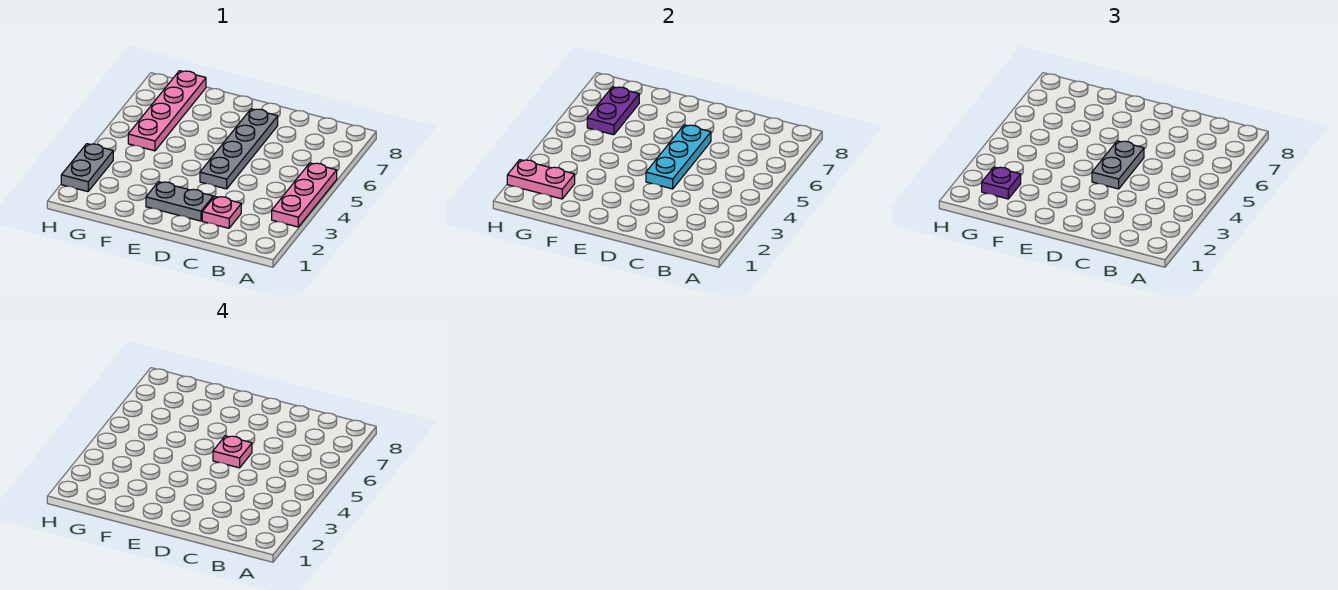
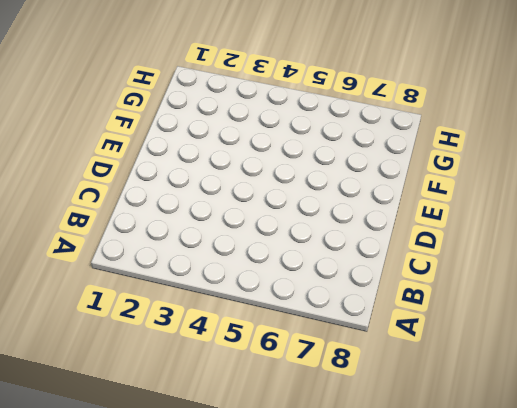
none -> pink plate A3:A5 level 1
none -> pink plate C2 level 1
none -> grey plate D2:E2 level 1

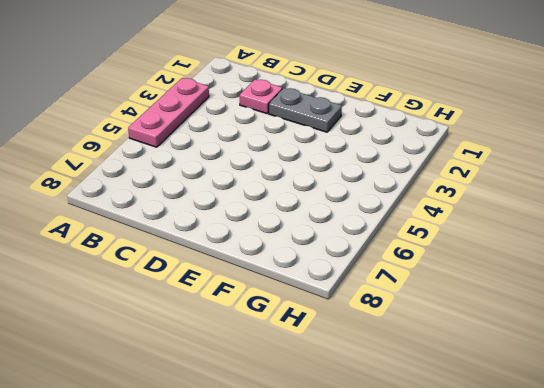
none -> grey plate D4:D7 level 1
none -> pink plate G5:G8 level 1
none -> grey plate H2:H3 level 1

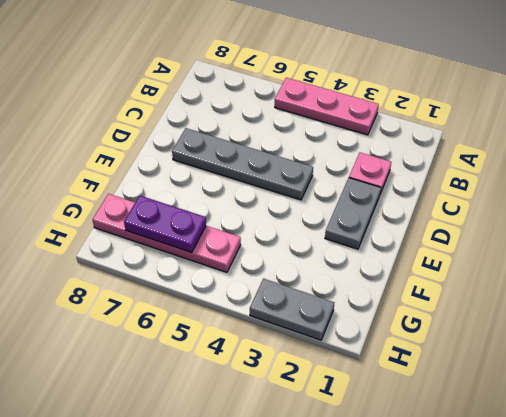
none -> cyan plate D4:D6 level 2
none -> pink plate G2:H2 level 2
none -> grey plate D4:D5 level 3

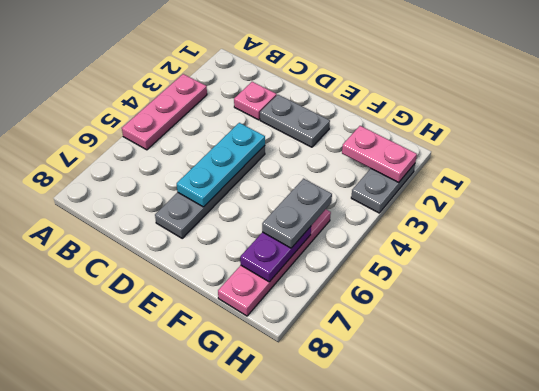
grey plate G5:G6 level 3 -> grey plate D4:D5 level 3
none -> purple plate G2 level 3
none -> pink plate D5 level 4

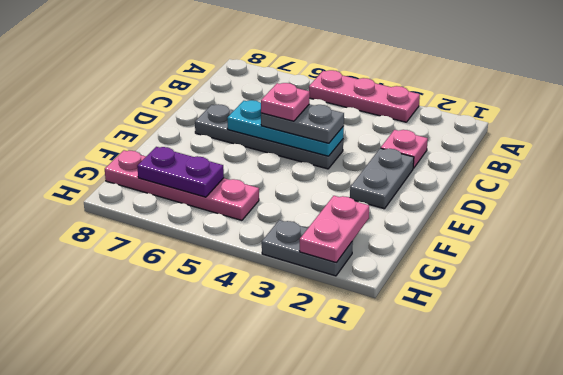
none -> purple plate G2 level 3

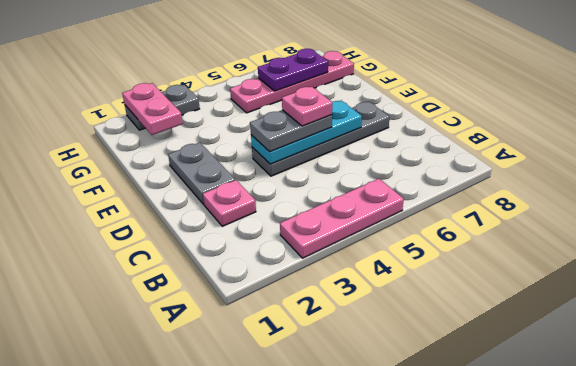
none -> purple plate G2 level 3

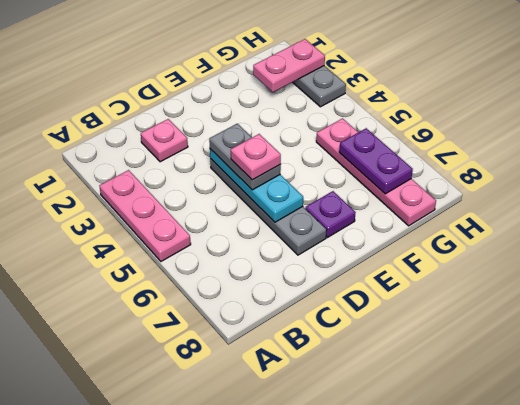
purple plate E7 level 1 -> purple plate G2 level 3
none -> grey plate D2:E2 level 1

